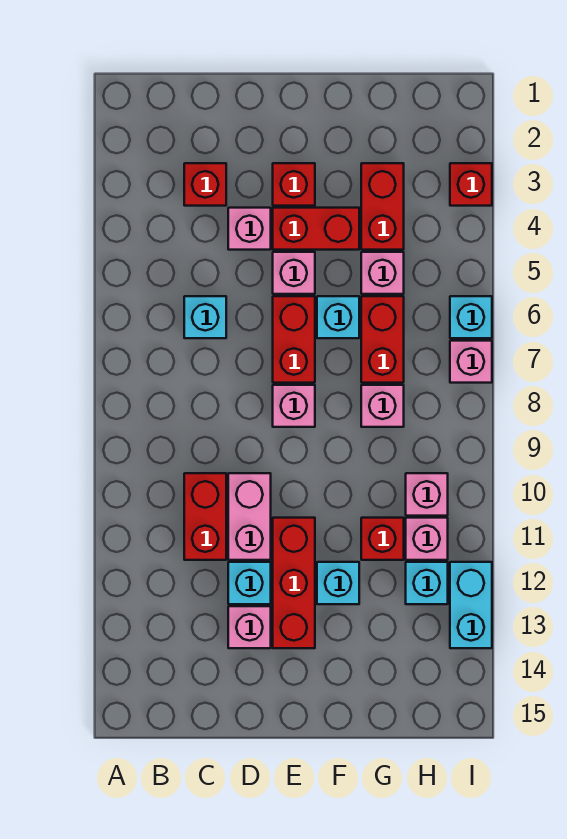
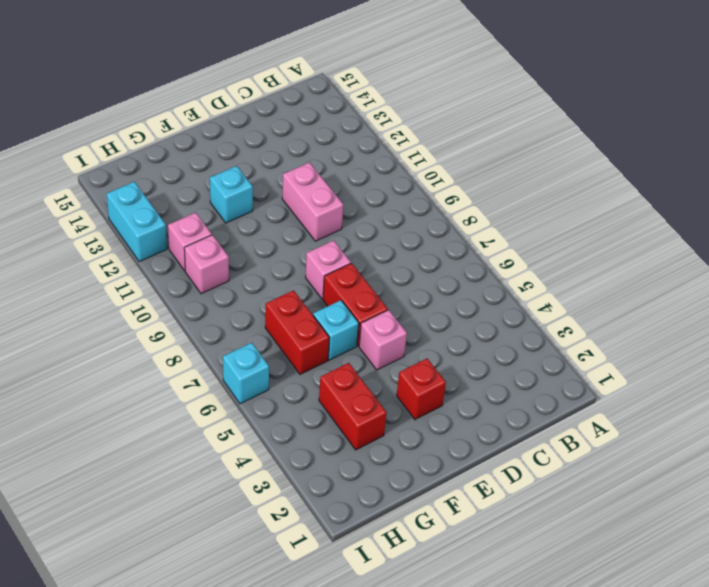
none -> red brick C3 level 1
none -> cyan brick C6 level 1
none -> red brick C10:C11 level 1

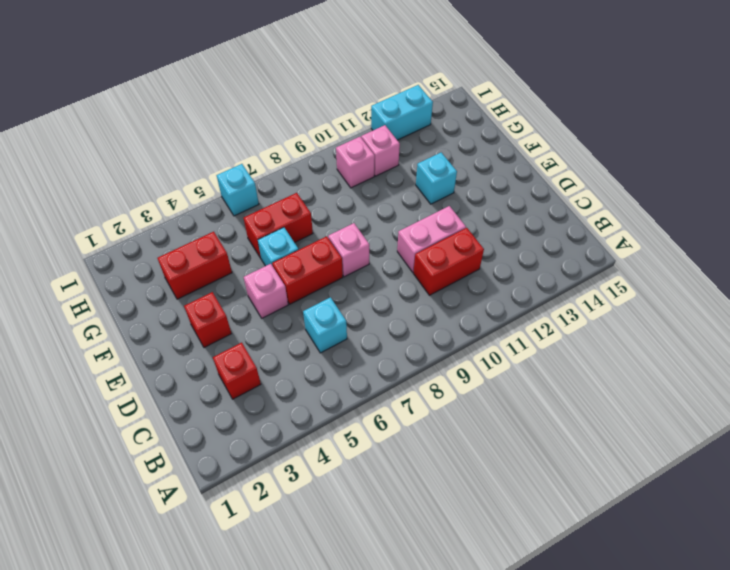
none -> pink brick D4 level 1
none -> cyan brick D12 level 1
none -> pink brick D13 level 1

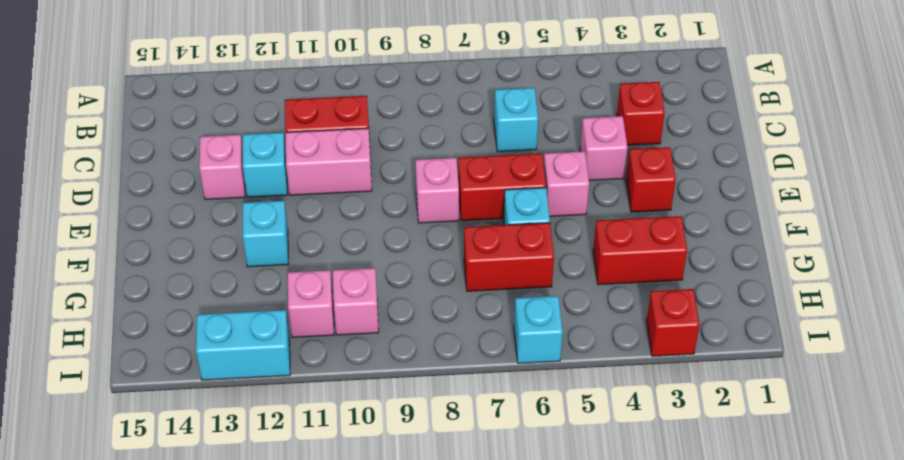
none -> red brick E4:F4 level 1
none -> red brick E11:E13 level 1
none -> pink brick G5 level 1

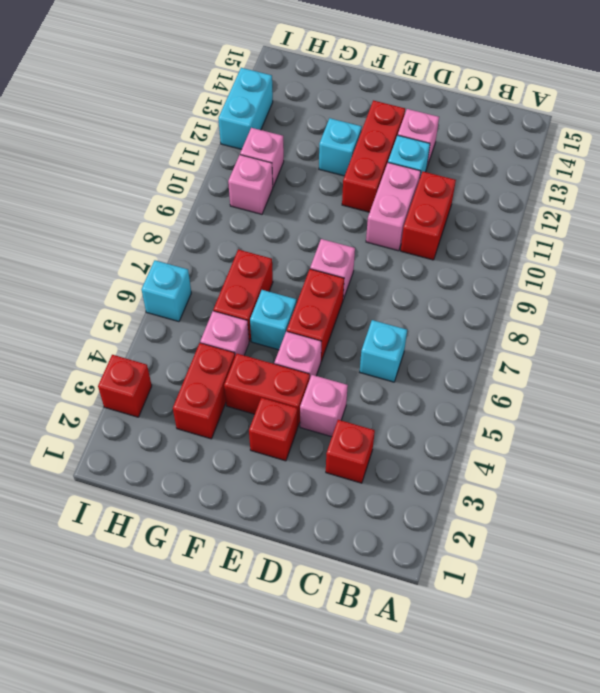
none -> pink brick G8 level 1
none -> red brick G11 level 1
none -> cyan brick H12 level 1

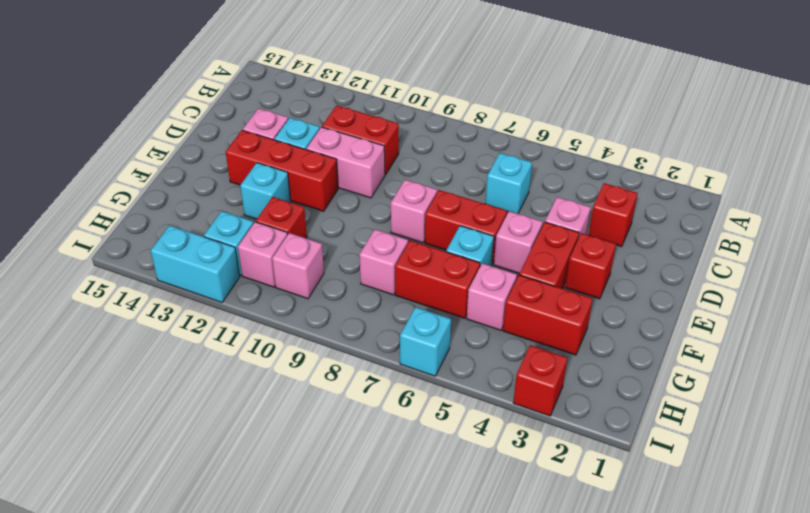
none -> pink brick I7 level 1

